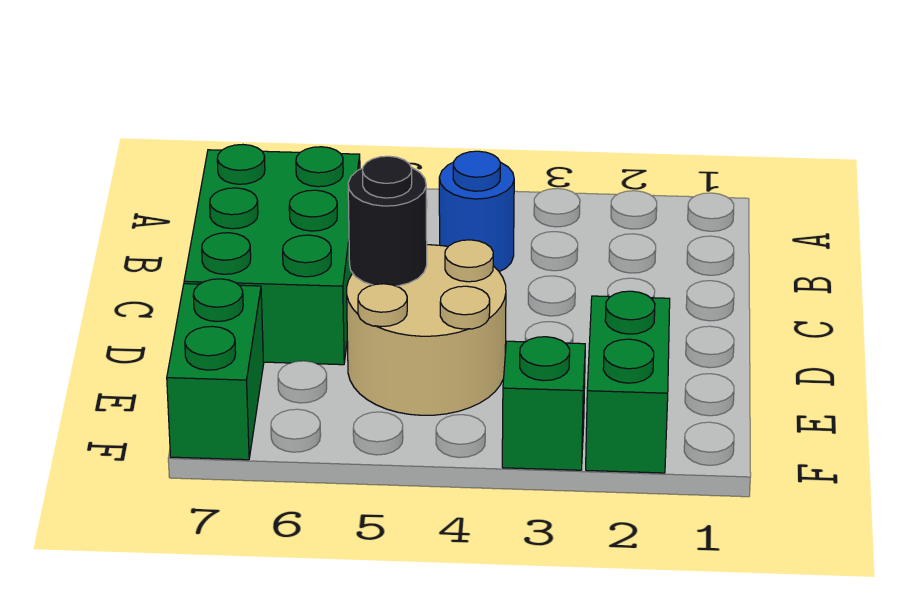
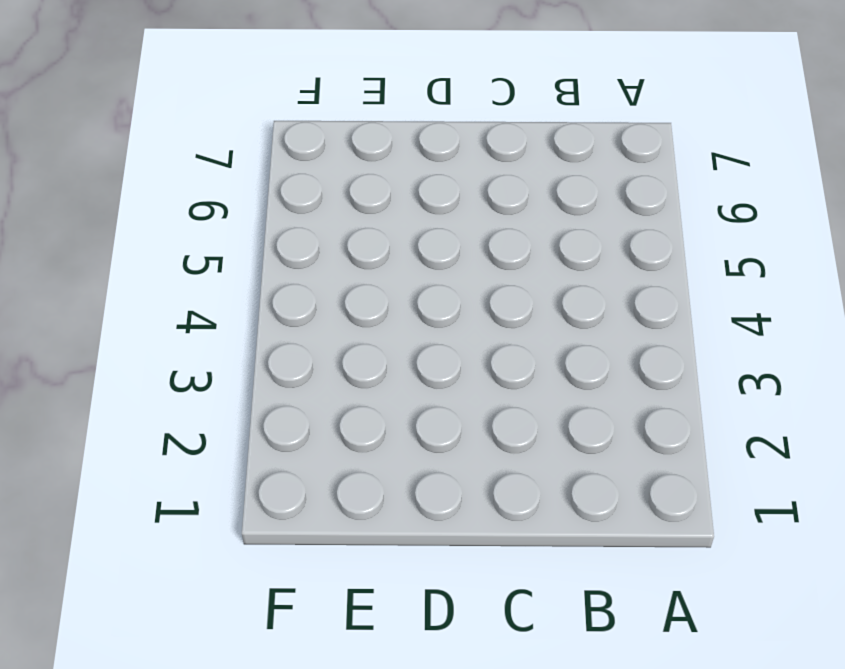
none -> blue round brick B4 level 1
none -> green brick B6:D7 level 1

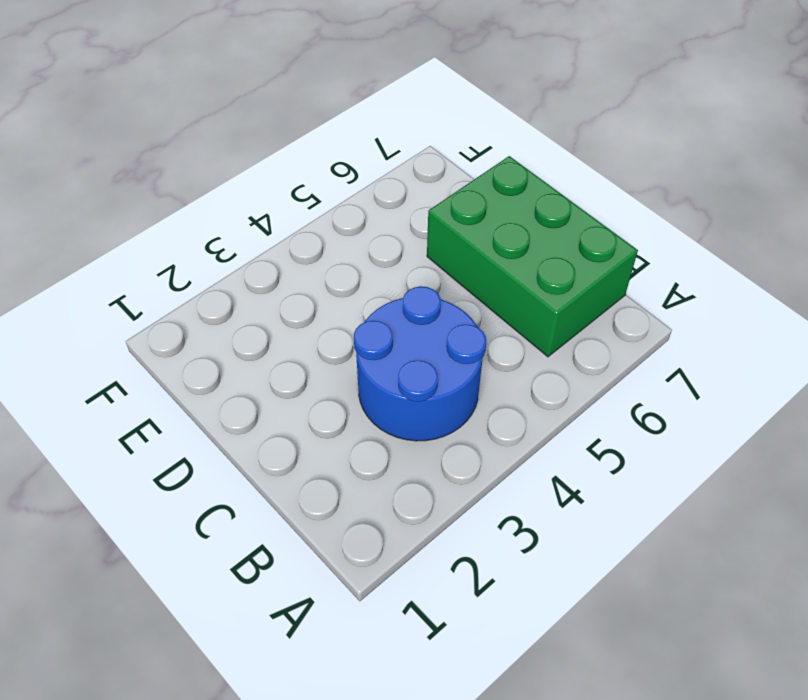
blue round brick B3:C4 level 1 -> blue round brick B4 level 1
none -> tan round brick D4:E5 level 1
none -> green brick E2:F2 level 1

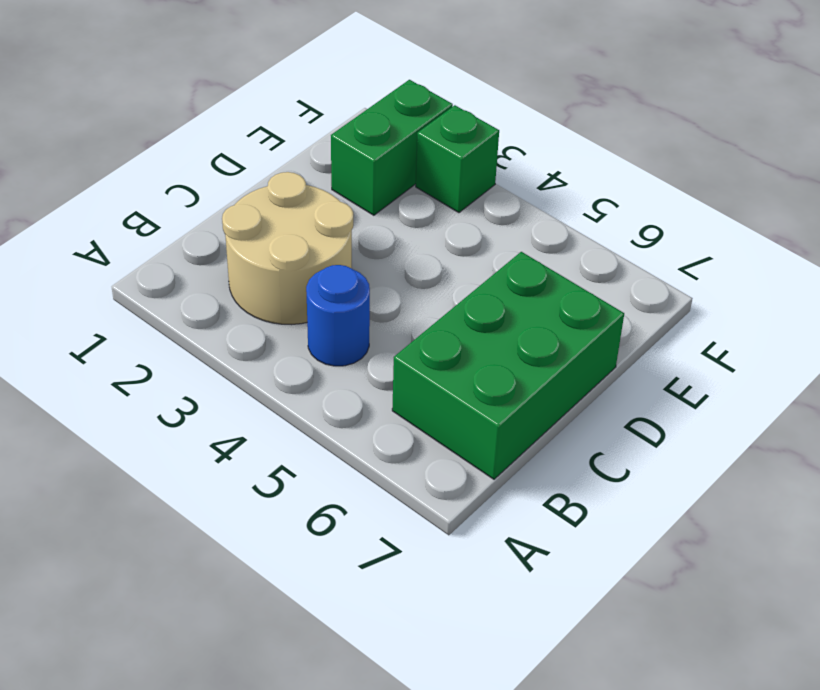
tan round brick B2:C3 level 1 -> tan round brick D4:E5 level 1
none -> green brick E7:F7 level 1
none -> black round brick D5 level 2

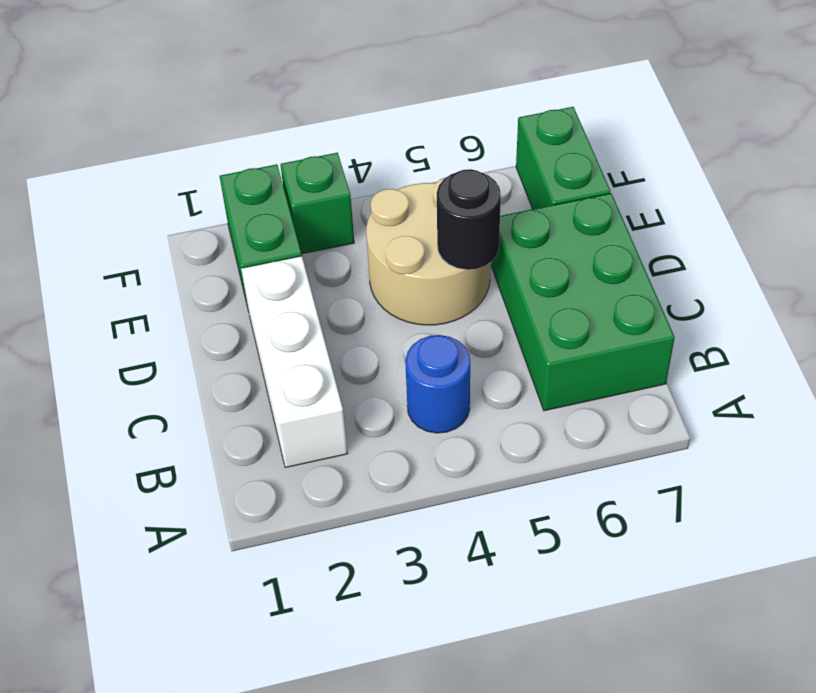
white brick B2:D2 level 1 -> none

